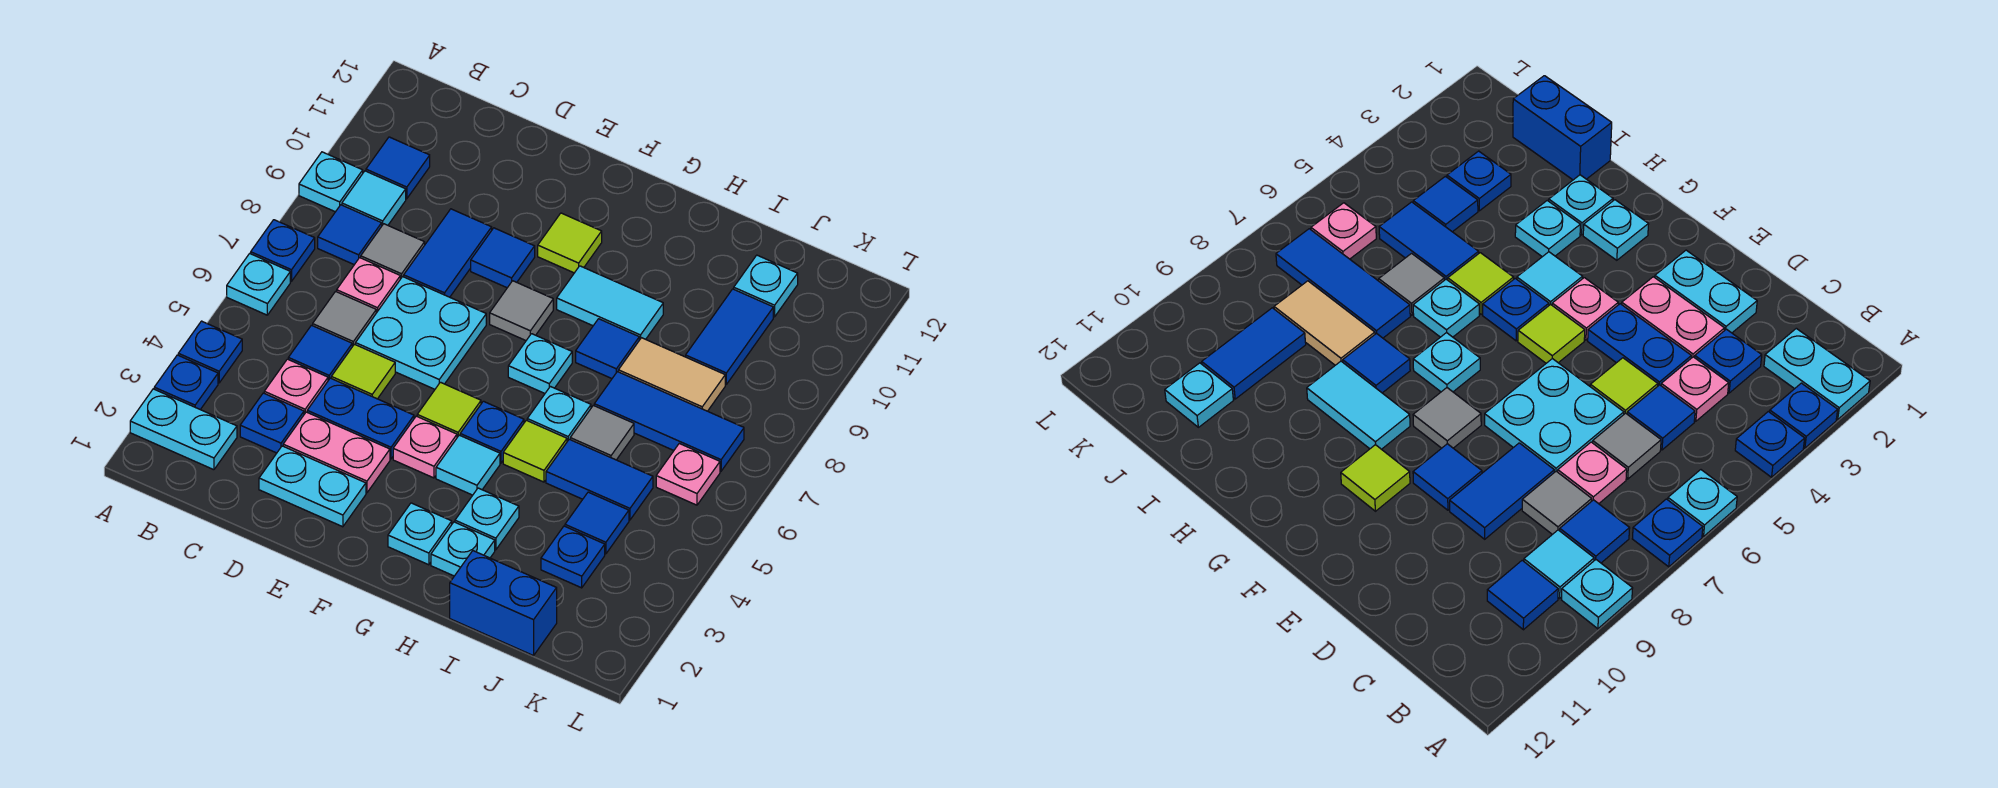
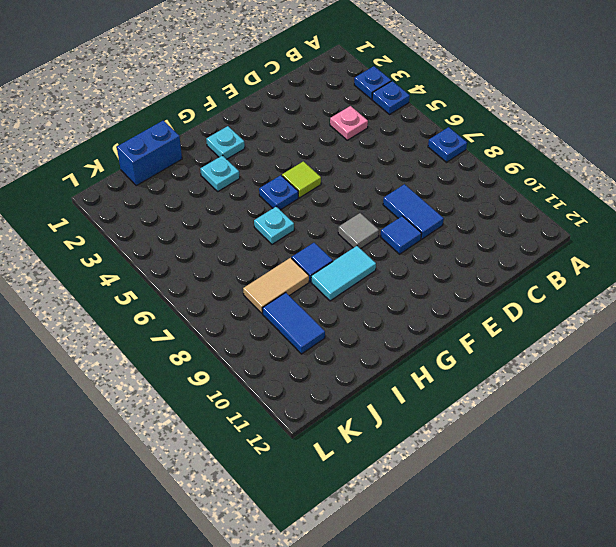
none -> cyan plate A2:B2 level 1
none -> cyan plate A6 level 1
none -> cyan plate A9 level 1
none -> blue tile B8 level 1

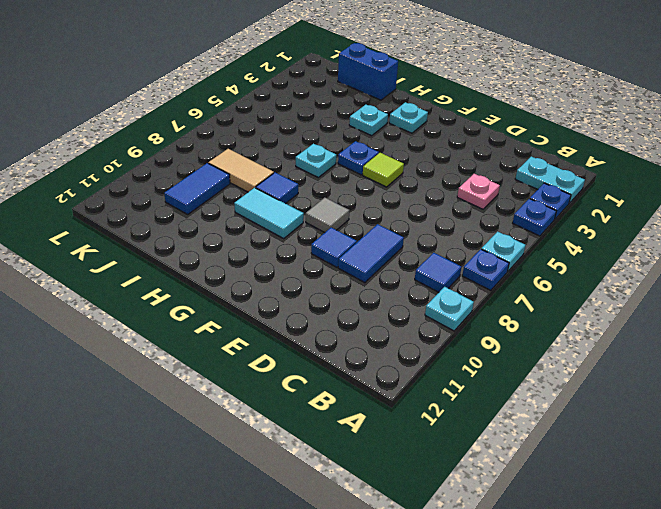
none -> cyan tile B9 level 1
none -> blue tile B10 level 1
none -> blue plate C3 level 1
none -> blue tile C5 level 1

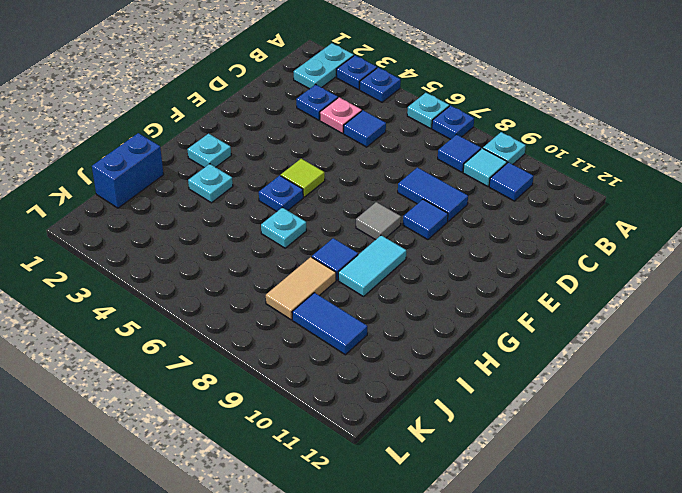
none -> grey tile C6 level 1
none -> pink plate C7 level 1
none -> grey tile C8 level 1
none -> cyan plate D2:E2 level 1

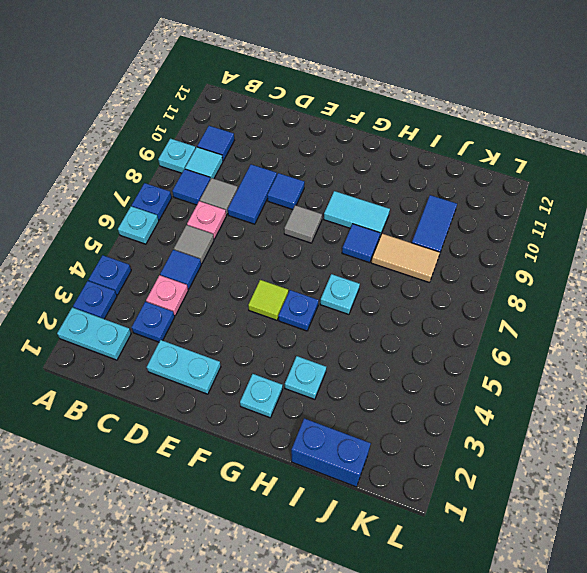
none -> pink plate D3:E3 level 1
none -> blue plate D4:E4 level 1
none -> lime tile D5 level 1
none -> cyan plate D6:E7 level 1

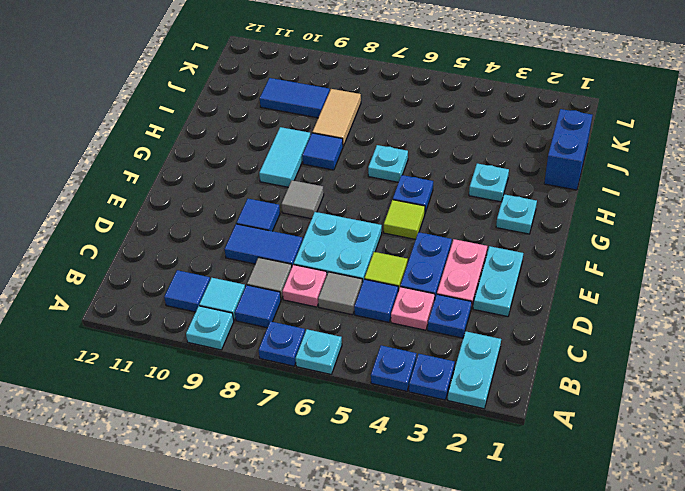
none -> pink plate F4 level 1
none -> lime tile F10 level 1
none -> cyan tile G4 level 1
none -> cyan plate G7 level 1

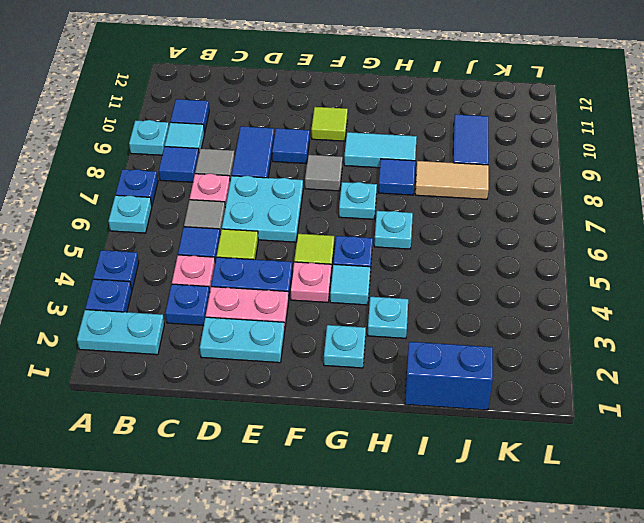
none -> cyan plate H2 level 1
none -> lime tile H5 level 1
none -> blue tile I5:J5 level 1
none -> grey tile I6 level 1

